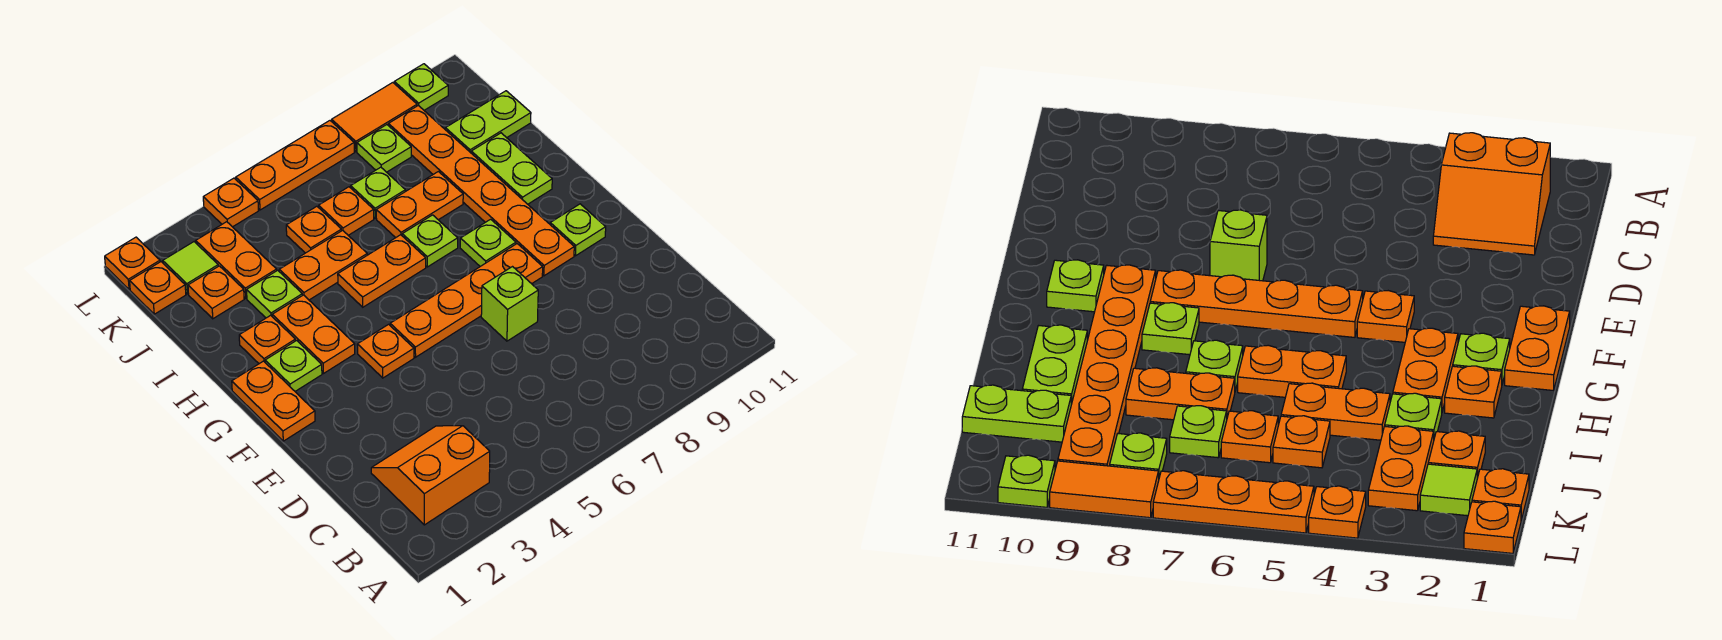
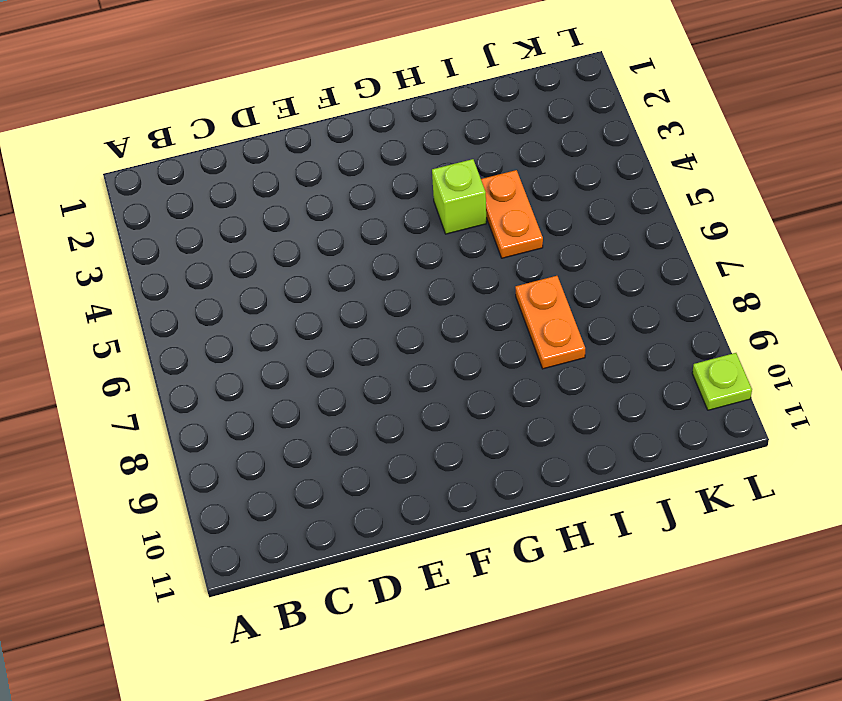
lime brick H4 level 1 -> lime brick E7 level 1
none -> orange slope B2:C3 level 1 top B
none -> orange plate F1:G1 level 1
none -> orange plate F4 level 1
none -> orange plate F5:F8 level 1

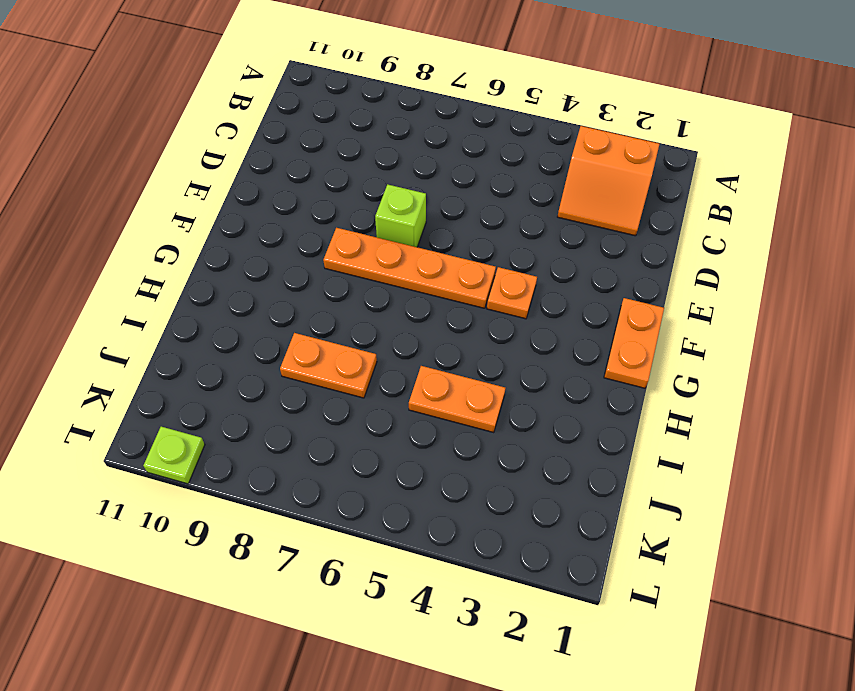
none -> orange plate F9:K9 level 1
none -> lime plate F10 level 1
none -> lime plate G2 level 1
none -> orange plate G3:H3 level 1

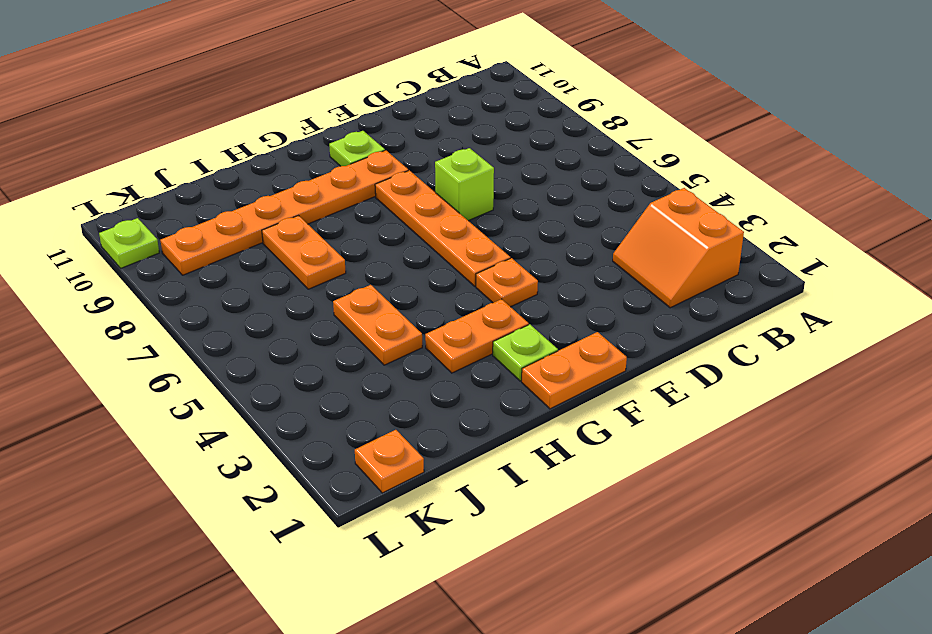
none -> lime plate G8 level 1
none -> orange plate H2 level 1
none -> orange plate H5:H6 level 1
none -> lime plate H7 level 1

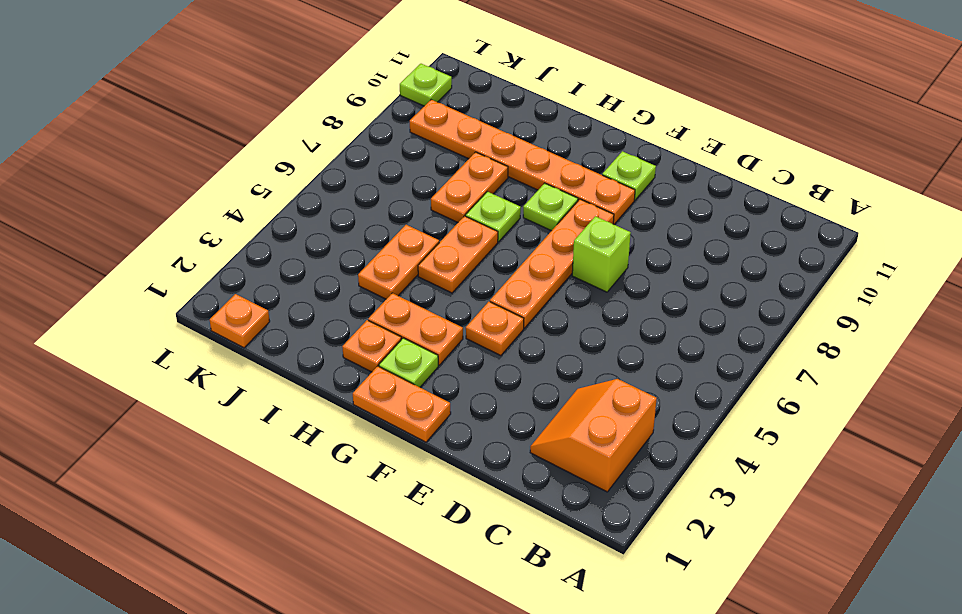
none -> lime plate H10:I10 level 1
none -> lime plate I3 level 1
none -> orange plate J2 level 1
none -> orange plate J3:K3 level 1

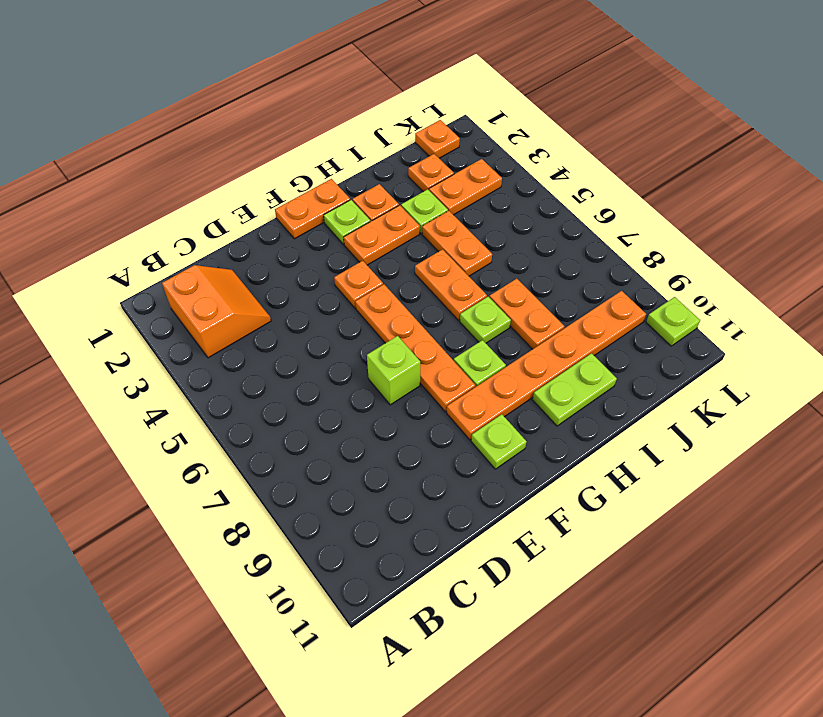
none -> orange plate J5 level 1
none -> orange plate J6 level 1
none -> lime plate J7 level 1
none -> lime plate J10:J11 level 1

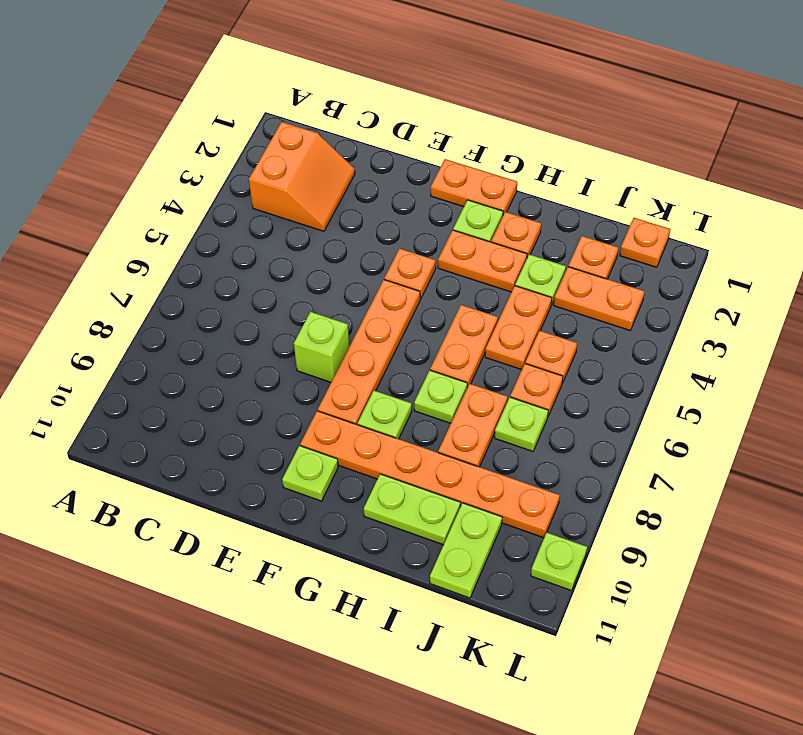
none -> lime tile K2 level 1
none -> lime plate K8 level 1
none -> orange plate L1 level 1
none -> orange plate L4 level 1

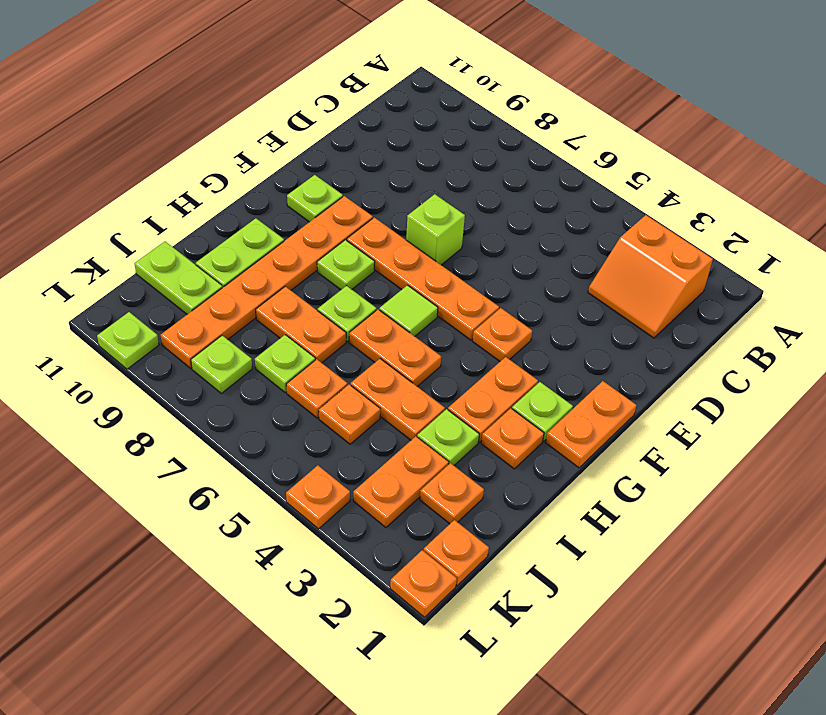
lime tile G6 level 1 -> lime tile K2 level 1
none -> orange plate L5:L7 level 1
none -> orange tile L8:L9 level 1

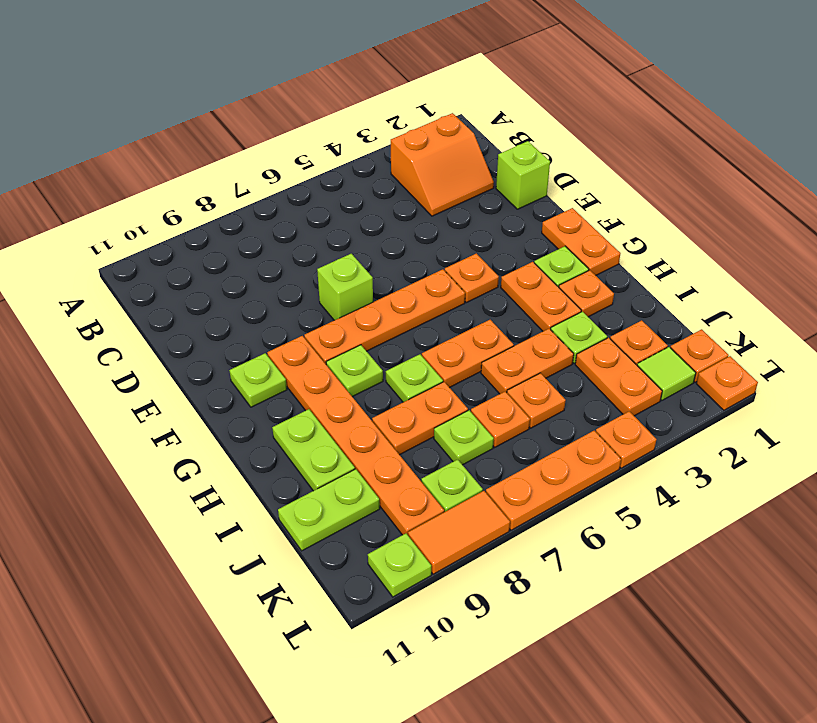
lime brick D1 level 1 -> none

